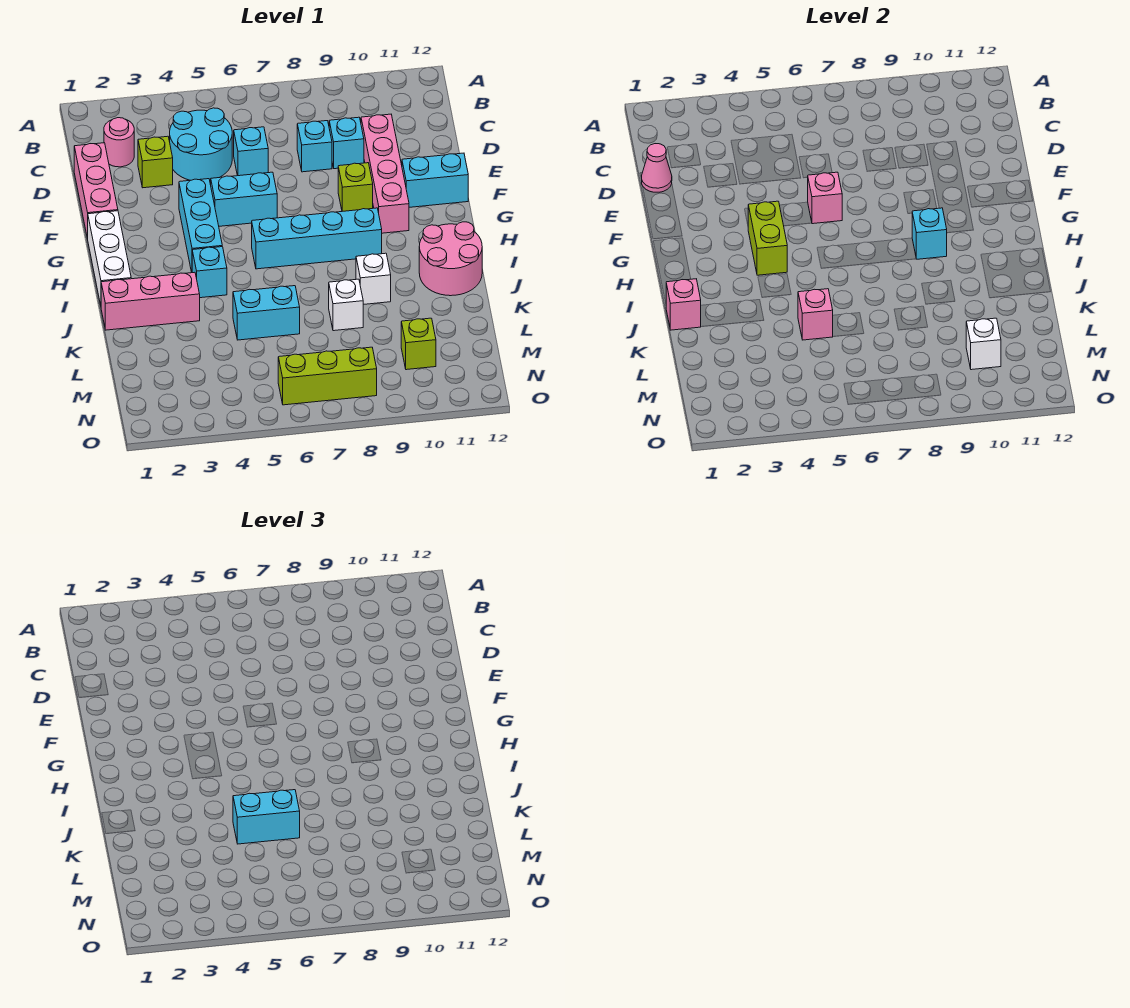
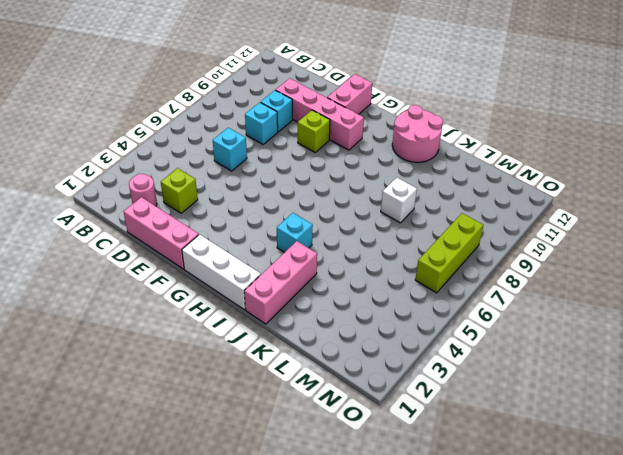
pink brick F11:F12 level 1 -> cyan brick F11:F12 level 1
none -> cyan round brick C4:D5 level 1
none -> cyan brick F4:H4 level 1
none -> cyan brick F5:F6 level 1
none -> cyan brick H6:H9 level 1

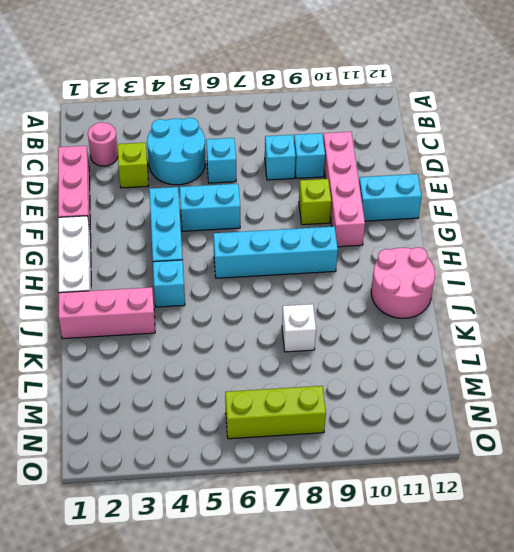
none -> white brick J9 level 1
none -> cyan brick K5:K6 level 1
none -> lime brick M10 level 1
none -> pink cone D1 level 2

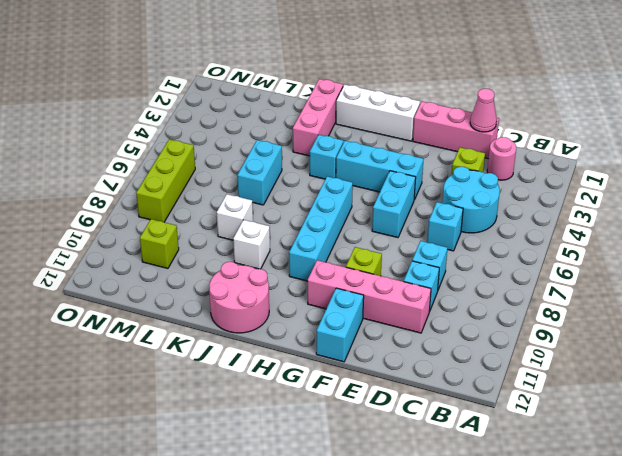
none -> pink brick F6 level 2
none -> lime brick G4:H4 level 2
none -> cyan brick H9 level 2
none -> pink brick J1 level 2

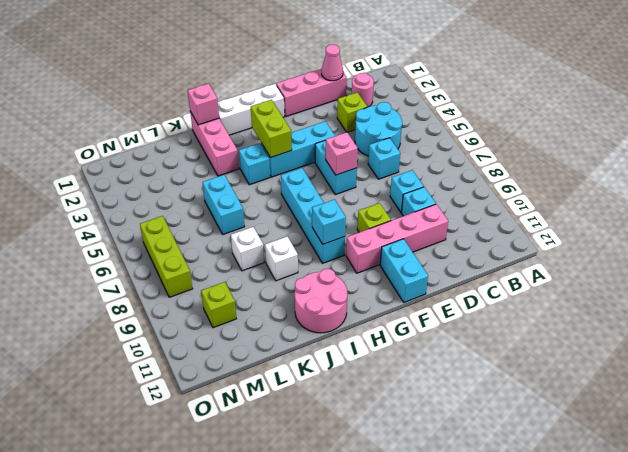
lime brick H3:H4 level 2 -> lime brick G4:H4 level 2
none -> pink brick K5 level 2
none -> white brick M10 level 2
none -> cyan brick K5:K6 level 3

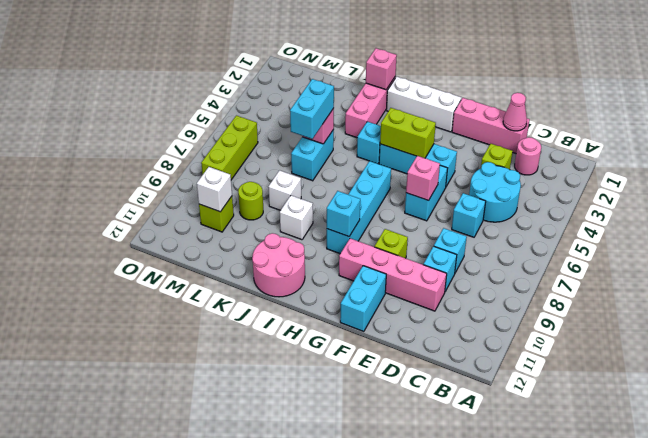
lime round brick L9 level 1 -> none

